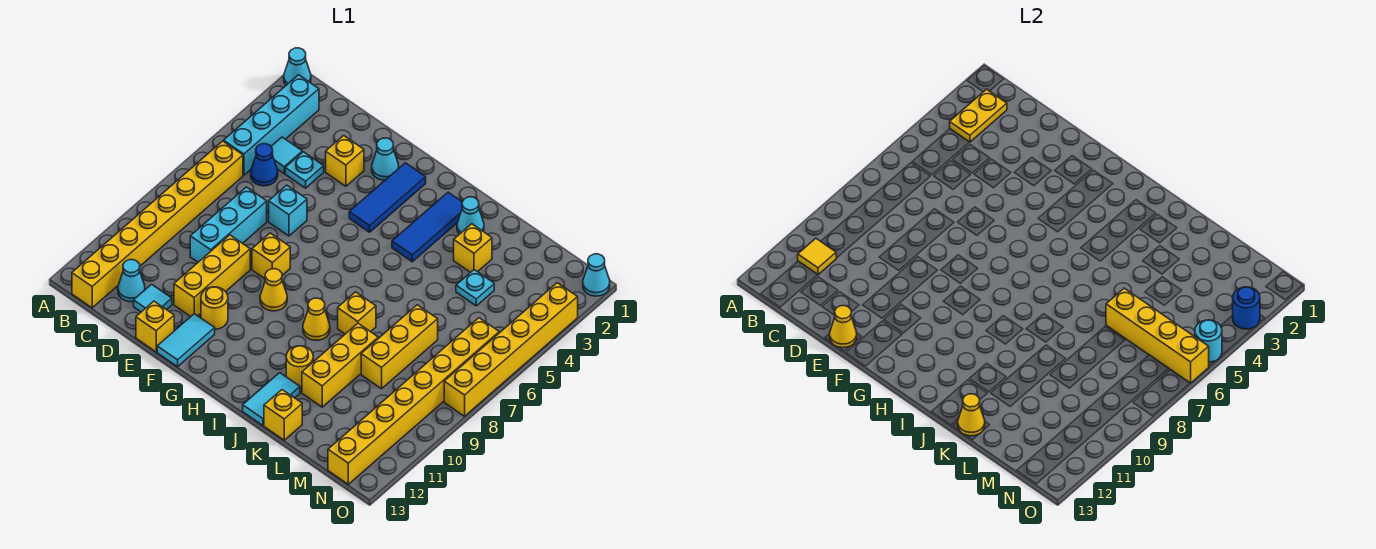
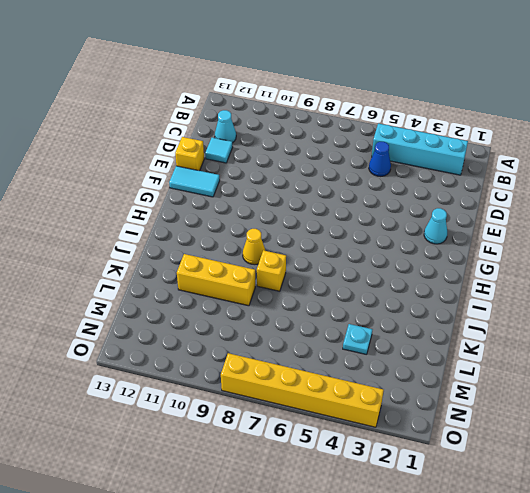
none -> cyan cone A1 level 1
none -> yellow brick B6:B13 level 1
none -> cyan tile C4 level 1
none -> cyan plate D4 level 1

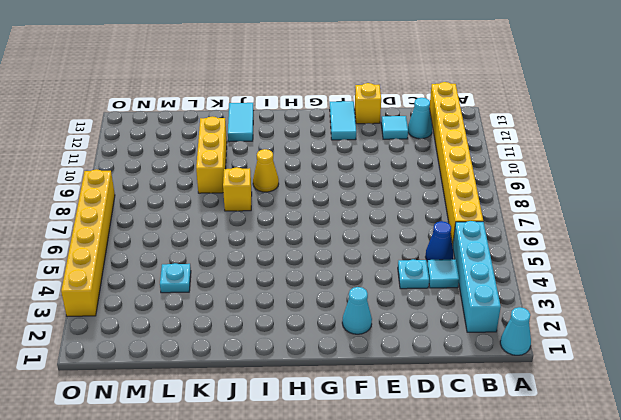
none -> cyan brick D7:D9 level 1
none -> yellow brick E3 level 1
none -> cyan brick E6 level 1
none -> yellow brick E9:E11 level 1

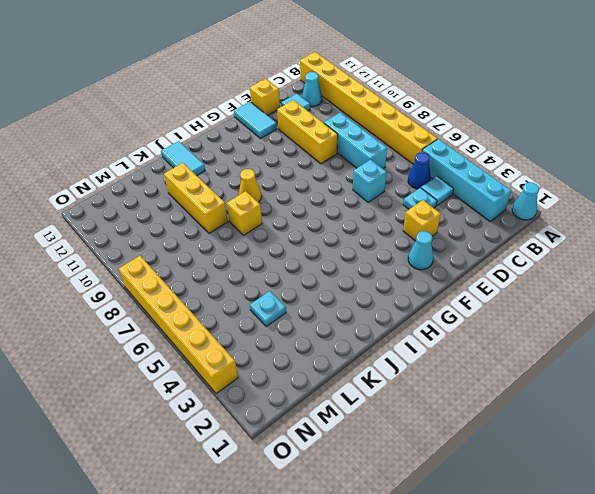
none -> yellow brick F8 level 1
none -> yellow round brick F11 level 1
none -> blue tile G2:G4 level 1
none -> yellow cone G9 level 1

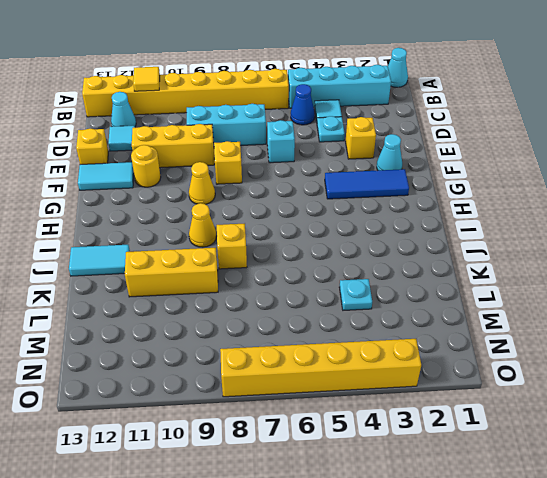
none -> blue tile I2:I4 level 1
none -> cyan cone J2 level 1
none -> yellow round brick J11 level 1
none -> yellow brick K3 level 1

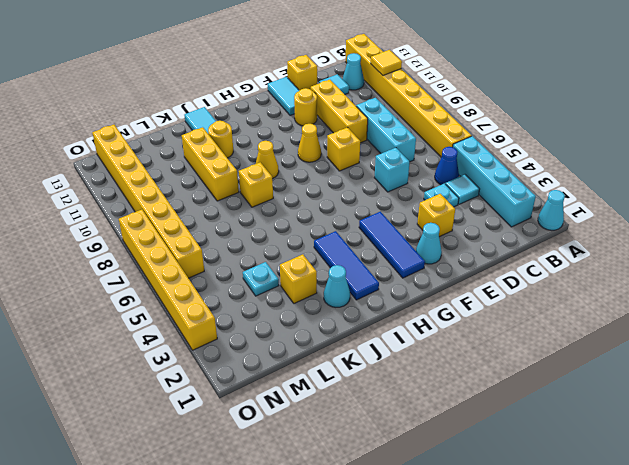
none -> yellow brick K13 level 1
none -> yellow brick L7:L9 level 1
none -> cyan cone O1 level 1
none -> yellow plate B2:B3 level 2

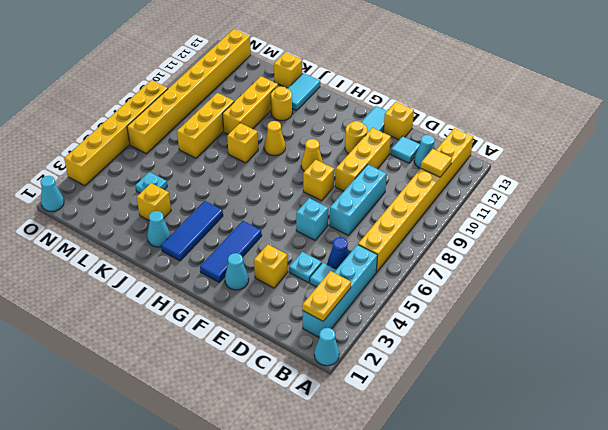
none -> yellow cone E13 level 2
none -> yellow cone K13 level 2
none -> yellow brick L6:O6 level 2
none -> blue round brick O3 level 2

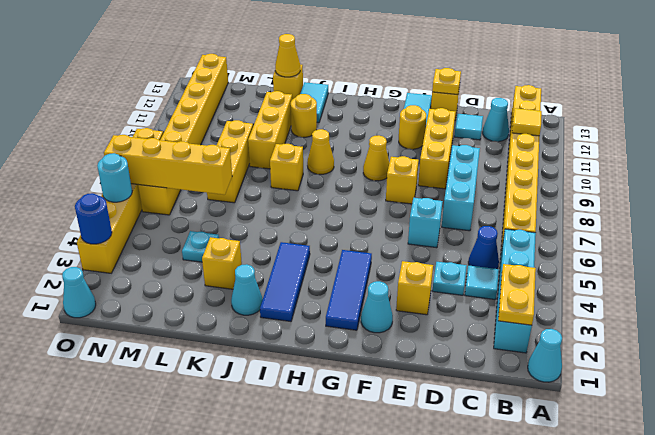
yellow plate E13 level 2 -> yellow cone E13 level 2

